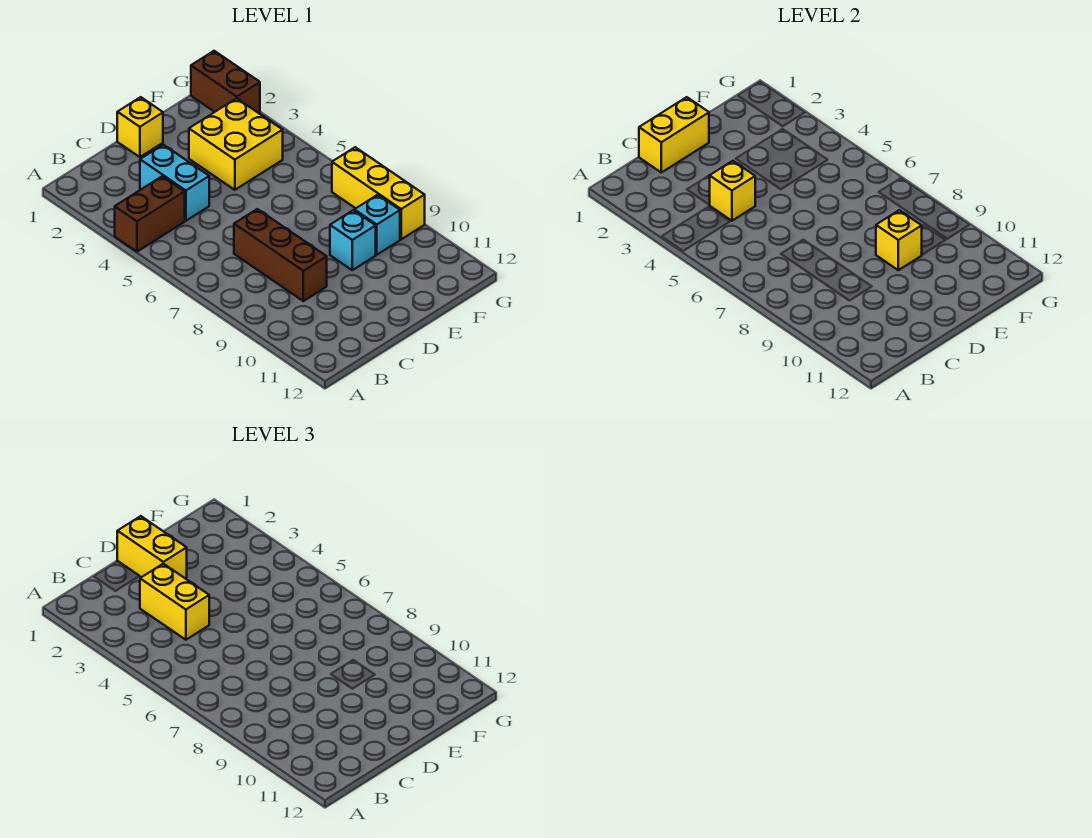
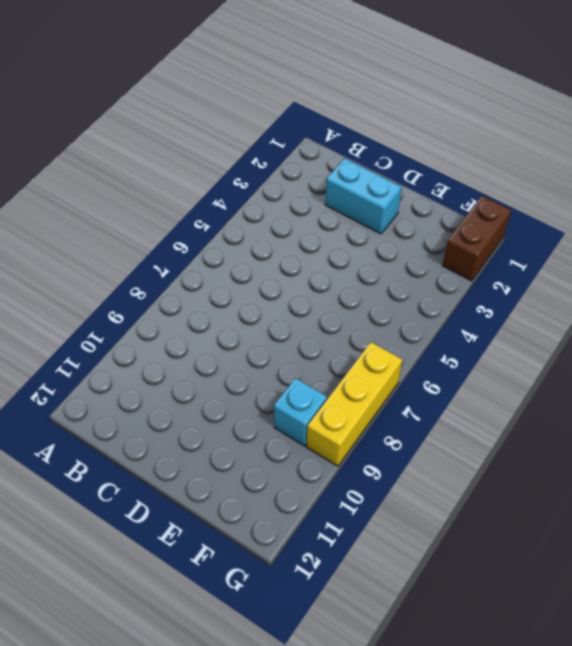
cyan brick C2:D2 level 1 -> cyan brick C3:C4 level 1
none -> brown brick A4:B4 level 1
none -> brown brick C7:C9 level 1
none -> yellow brick D1 level 1

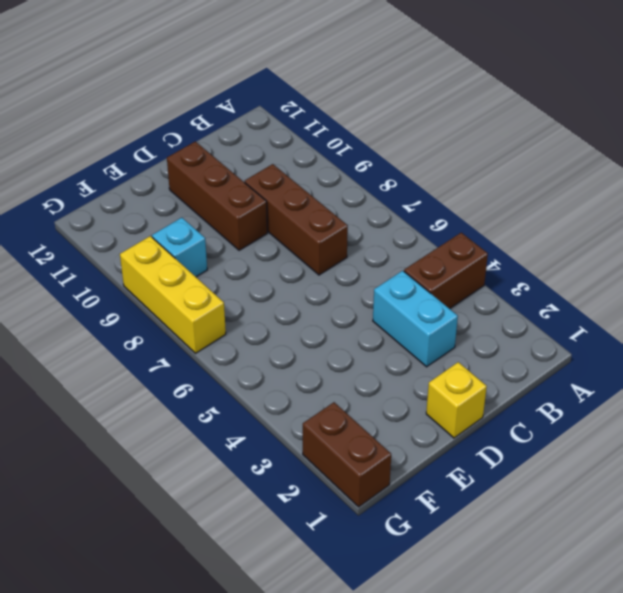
brown brick D9:D11 level 1 -> none
none -> yellow brick E3:F4 level 1
none -> cyan brick E9 level 1
none -> yellow brick C1:D1 level 2

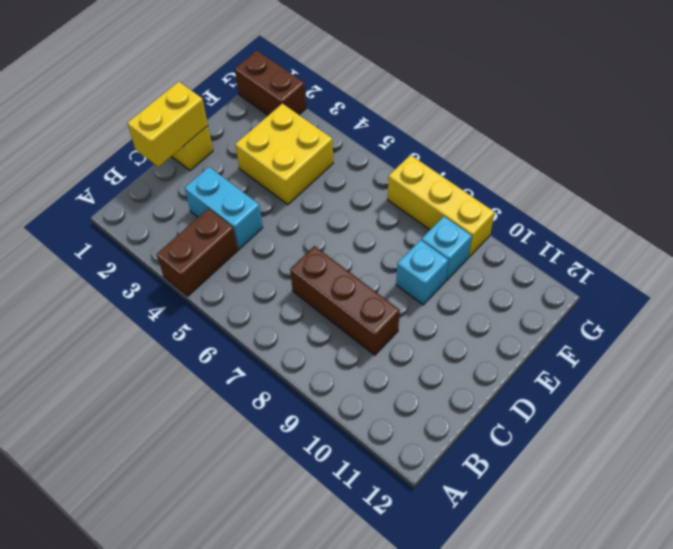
none -> yellow brick C4 level 2
none -> yellow brick E9 level 2
none -> yellow brick C3:C4 level 3

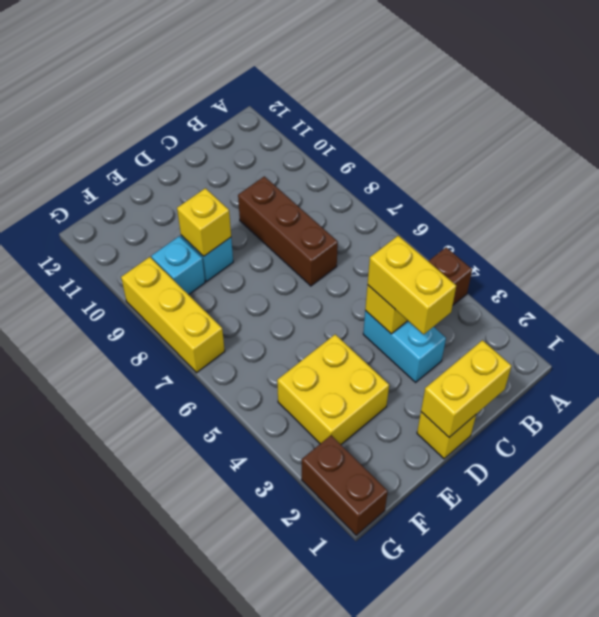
none -> yellow brick D1:D2 level 3

